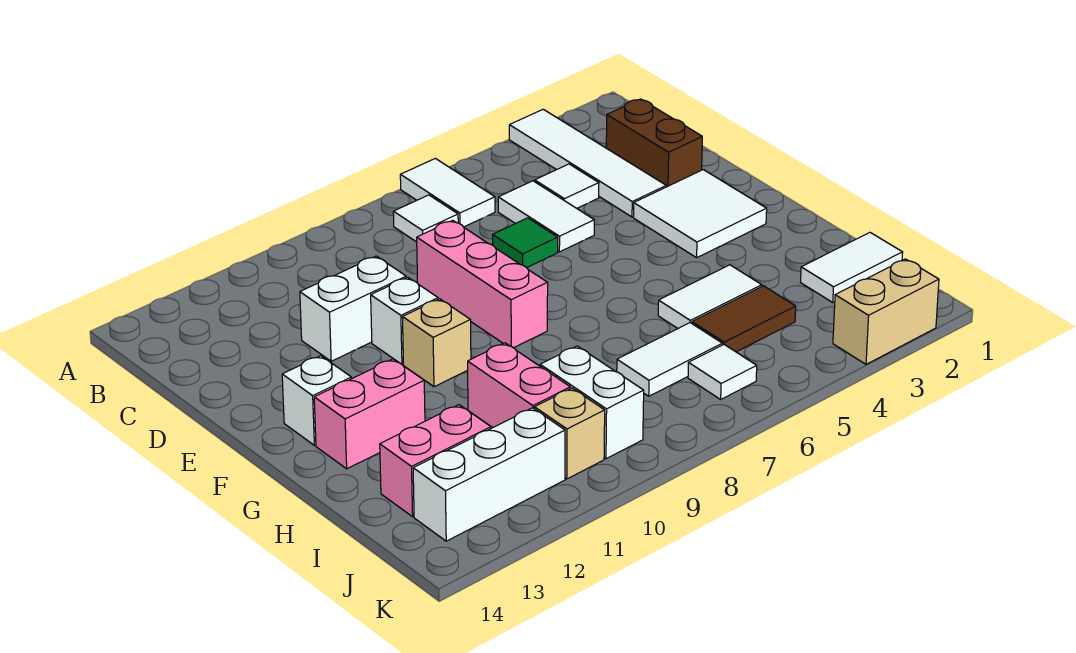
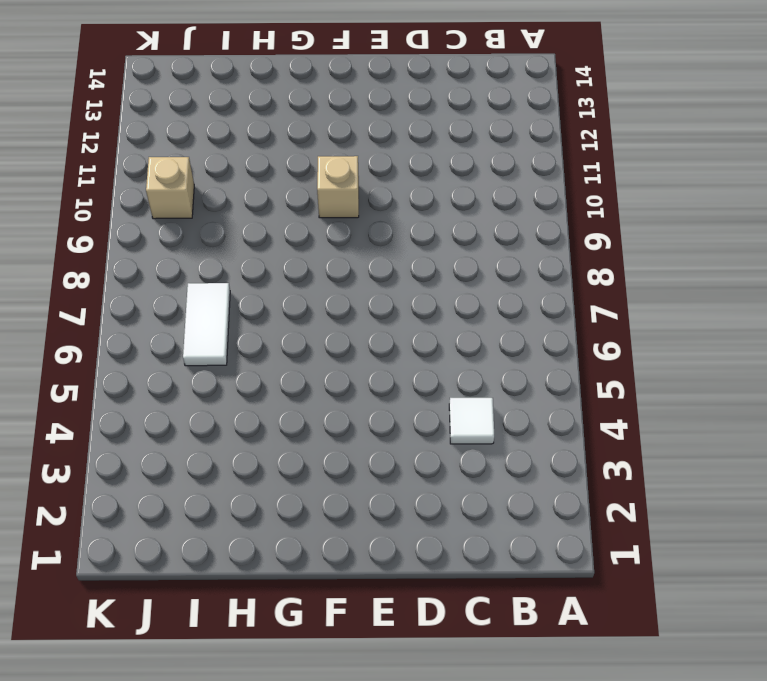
none -> white tile A3:D3 level 1
none -> white tile A6:B6 level 1
none -> white tile B7 level 1

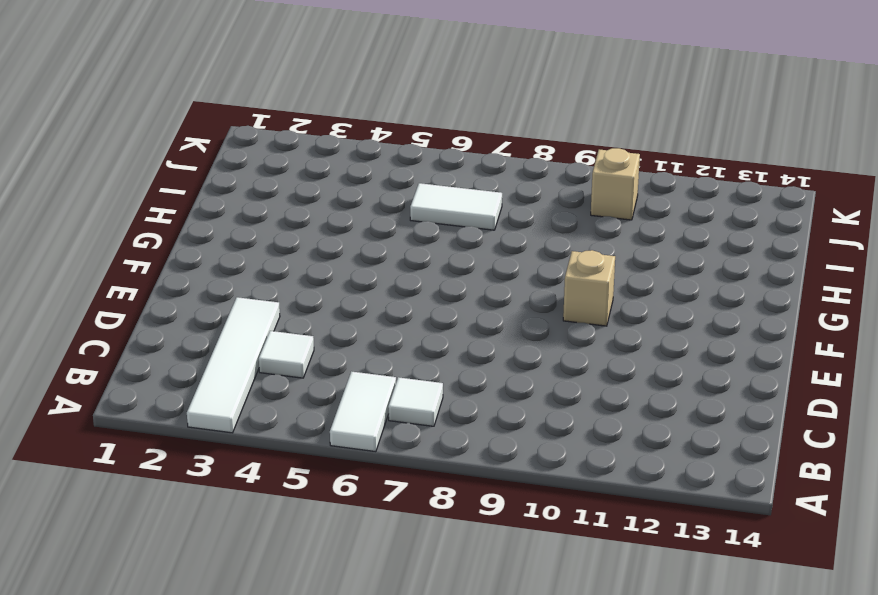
none -> brown brick C2:D2 level 1
none -> white tile C5:D5 level 1
none -> green tile D6 level 1

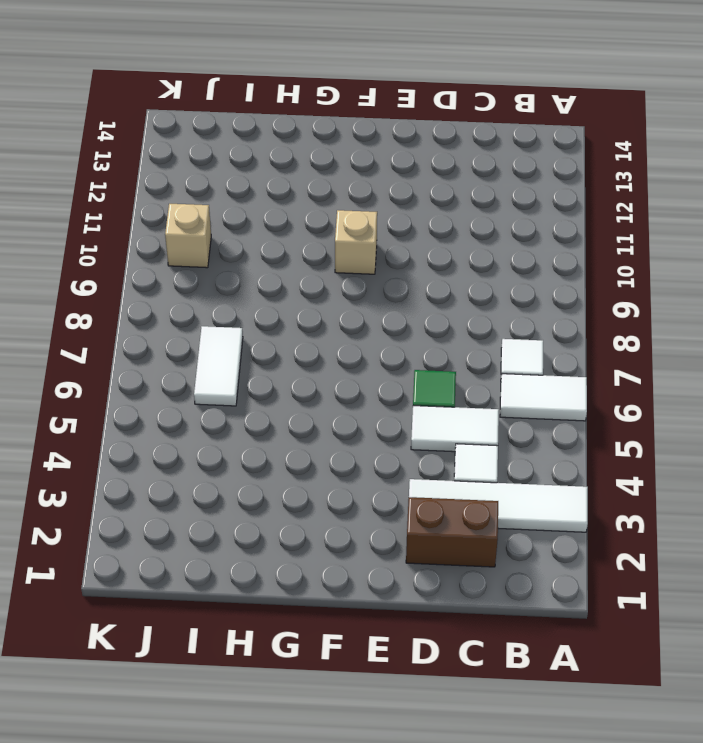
none -> pink brick D8:F8 level 1
none -> white brick D10:D11 level 1
none -> white tile E2:F3 level 1

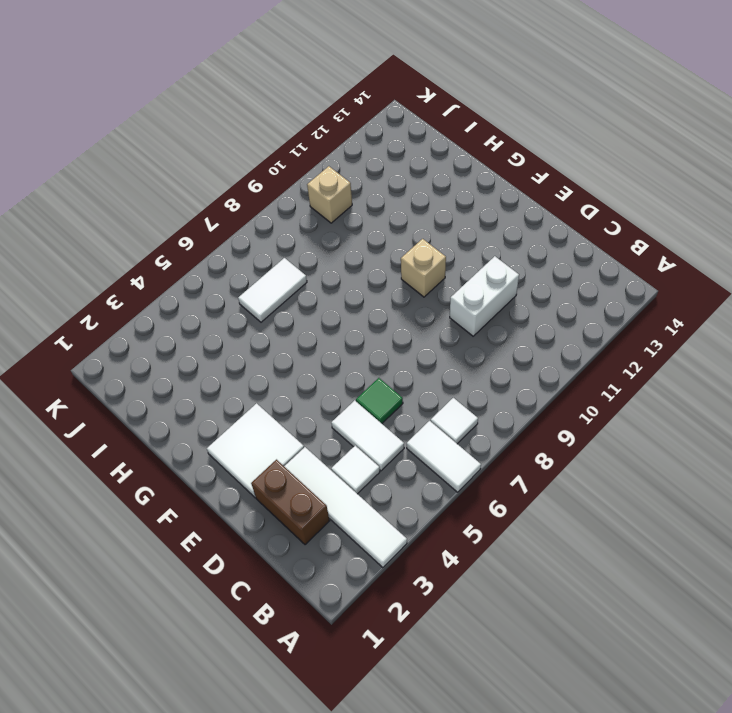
none -> pink brick D8:F8 level 1
none -> white brick E10 level 1
none -> white brick F13 level 1

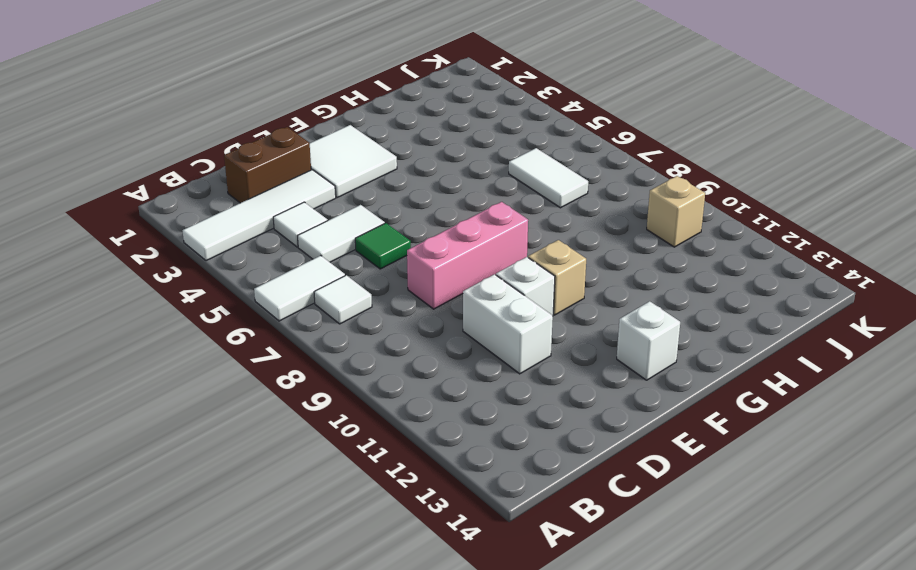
none -> pink brick G12:G13 level 1
none -> white tile H4:H5 level 1
none -> pink brick H10:I10 level 1

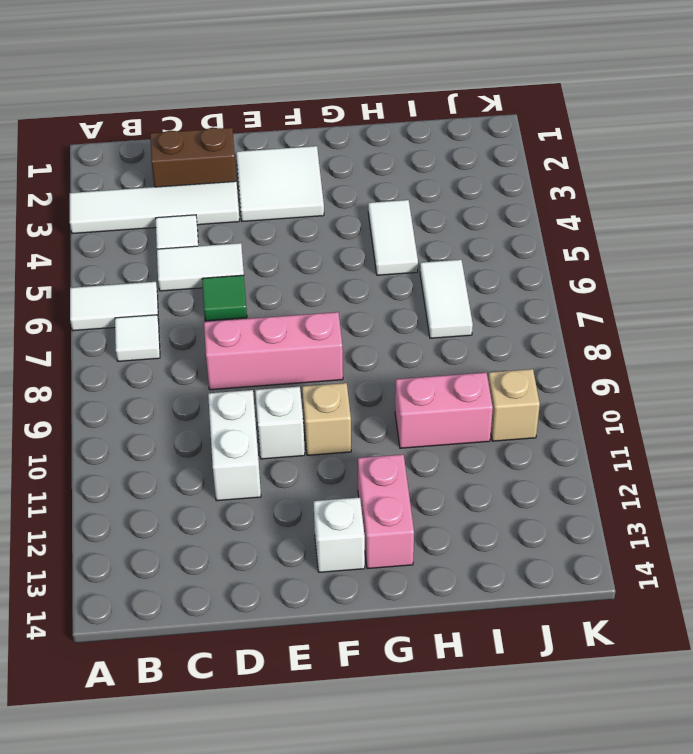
none -> white tile I1:I2 level 1
none -> brown tile I4:I5 level 1
none -> white brick I9:J9 level 1

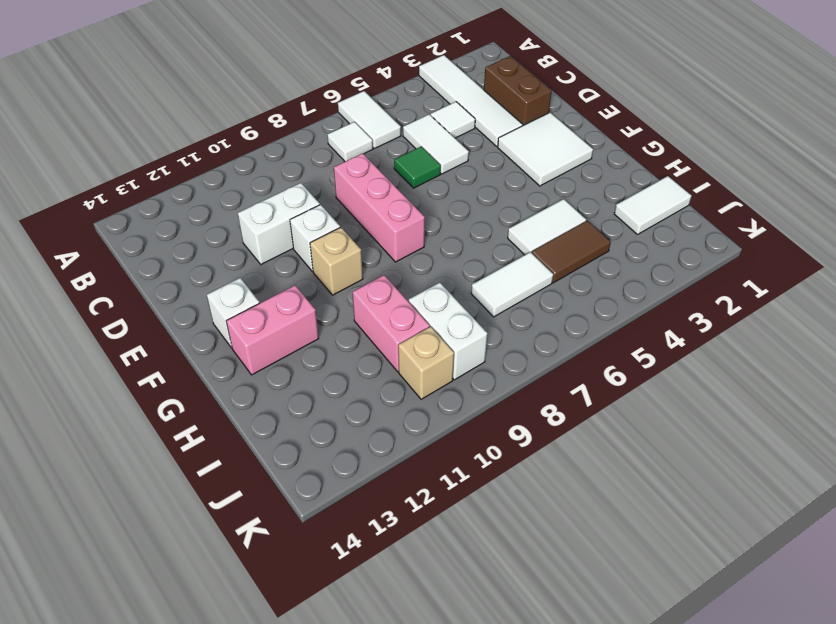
none -> pink brick I12:I13 level 1
none -> white tile J6 level 1
none -> white brick J11:J13 level 1

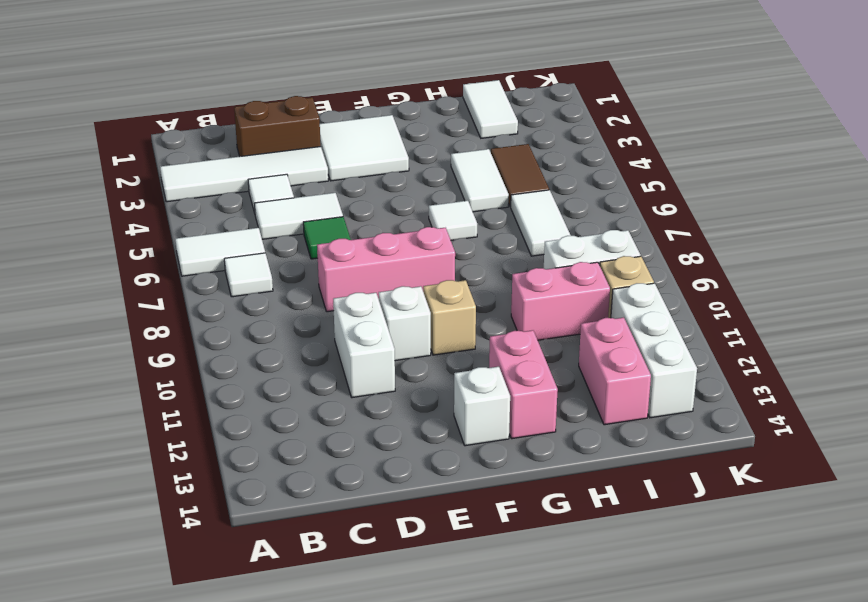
white tile G6 level 1 -> white tile J6 level 1
none -> tan brick K2:K3 level 1

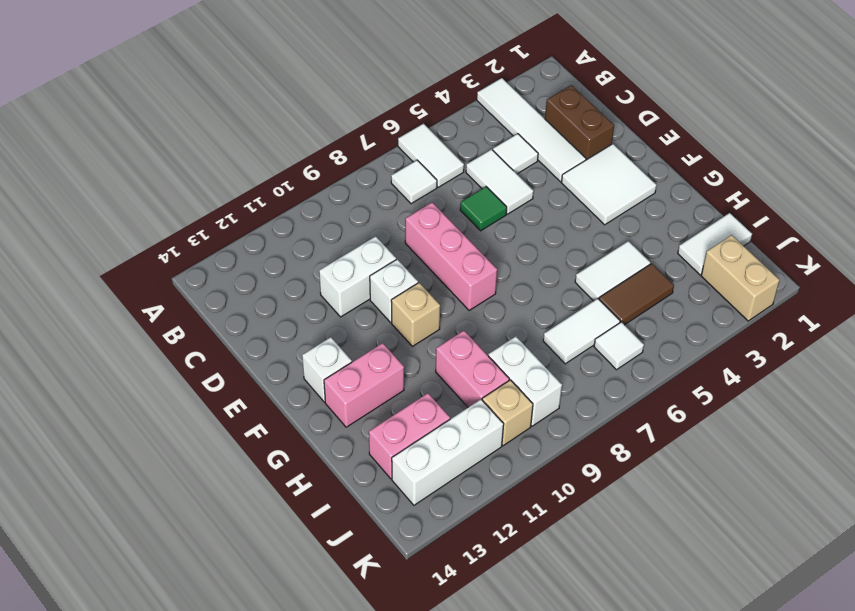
tan brick J2:K2 level 1 -> tan brick K2:K3 level 1

